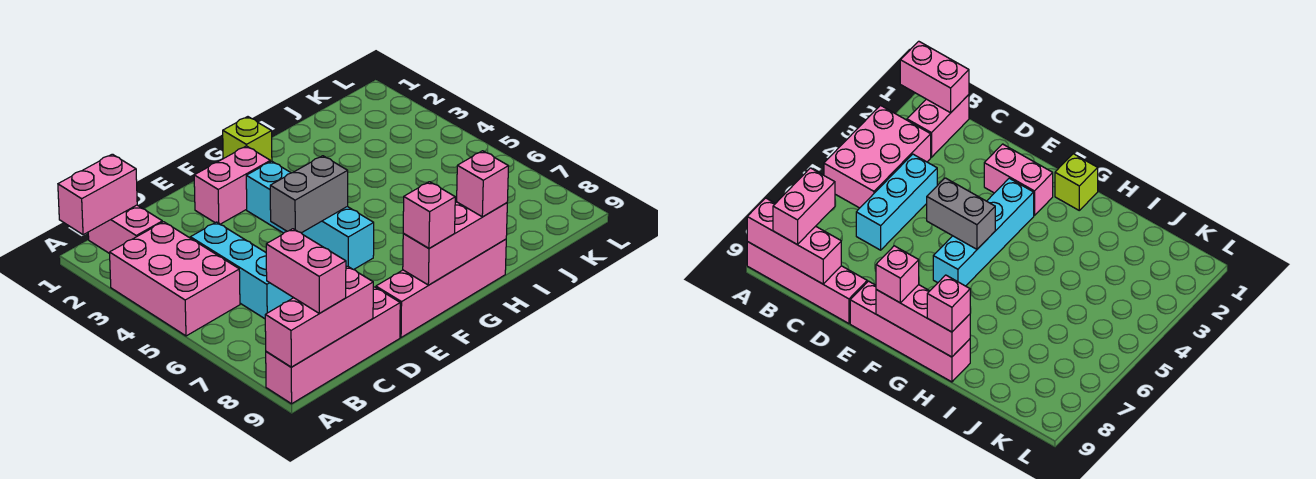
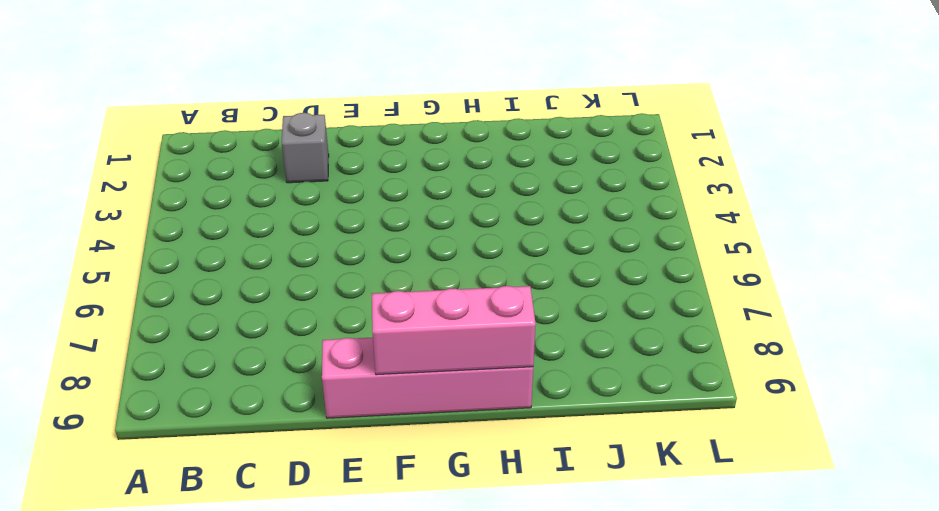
grey brick D2 level 1 -> none
none -> pink brick A3:B5 level 1
none -> pink brick A9:D9 level 1
none -> pink brick B1:B2 level 1

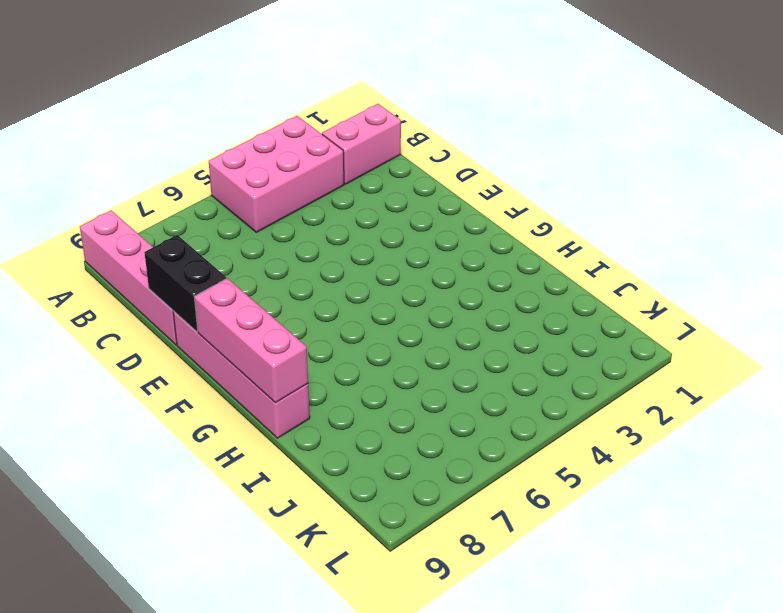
black brick D9:E9 level 2 -> none
none -> cyan brick C4:C6 level 1
none -> pink brick E2:F2 level 1
none -> cyan brick F3:F6 level 1

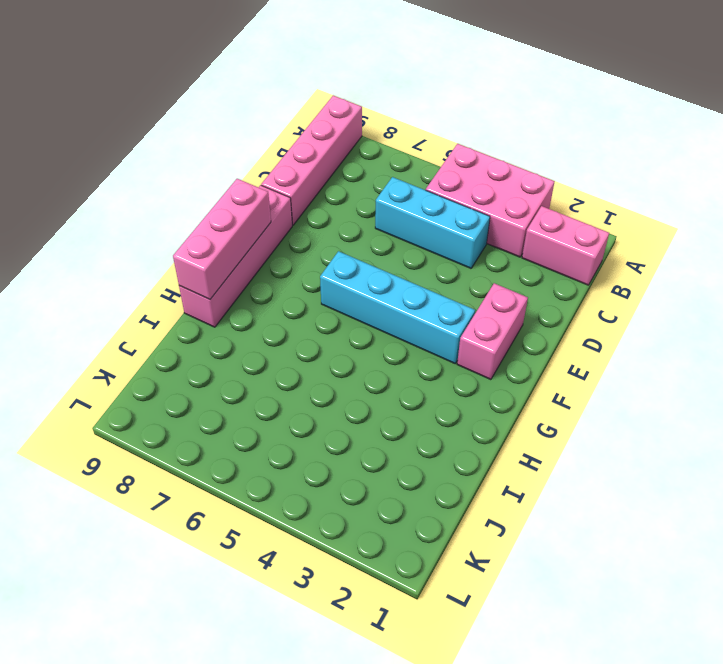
none -> lime brick G1 level 1
none -> pink brick A1:B1 level 2
none -> pink brick A9:C9 level 2

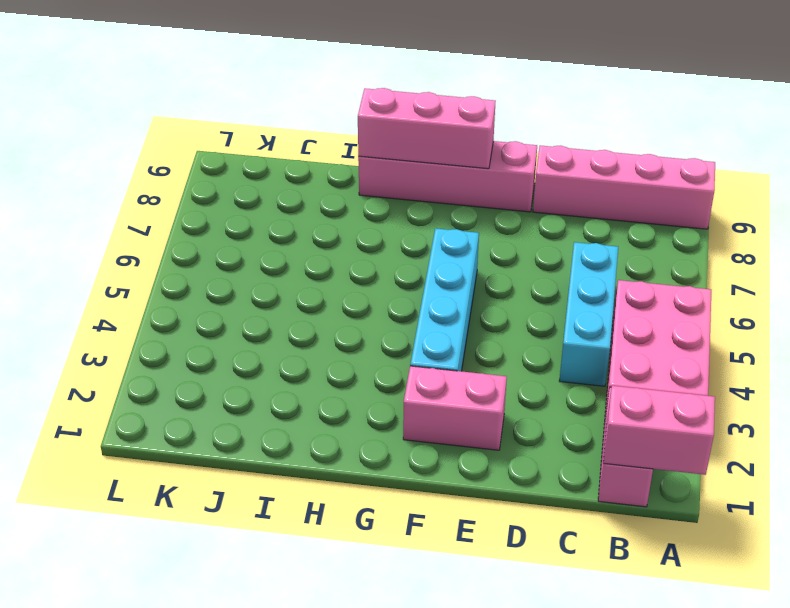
none -> lime brick G1 level 1
none -> pink brick A9:C9 level 2
none -> grey brick E5:F5 level 2

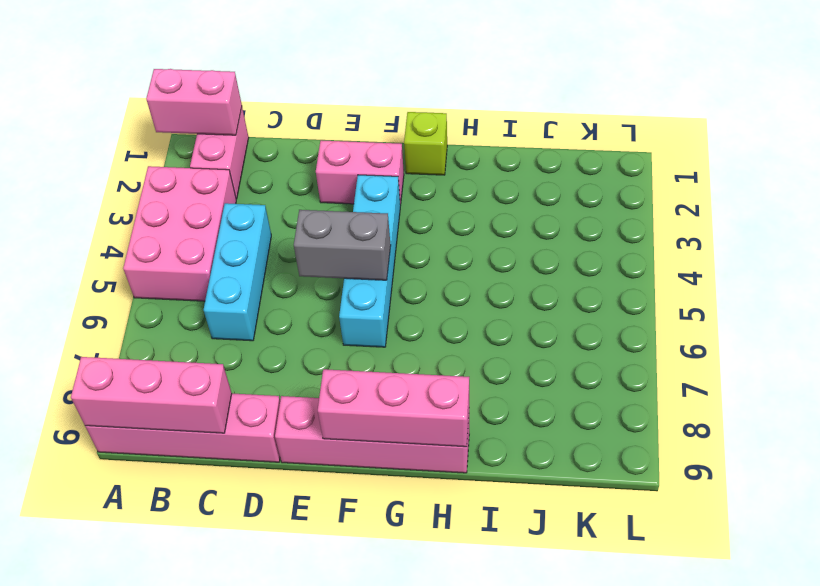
none -> pink brick B8:B9 level 3
none -> pink brick F9 level 3
none -> pink brick H9 level 3

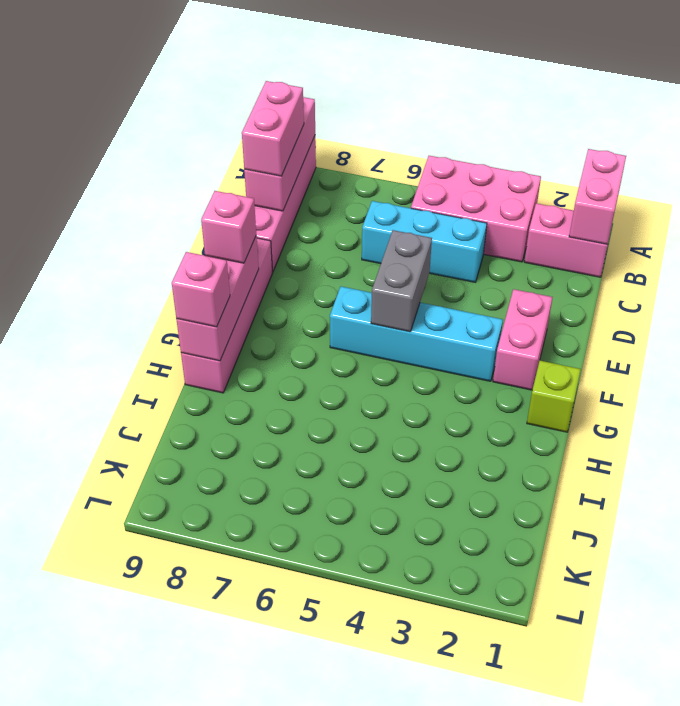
pink brick B9:C9 level 3 -> pink brick B8:B9 level 3

